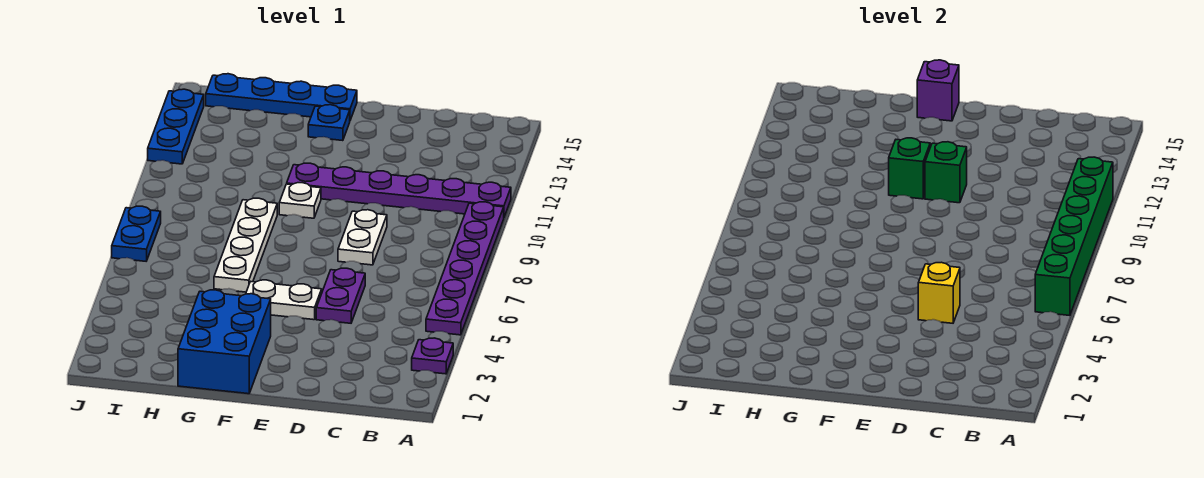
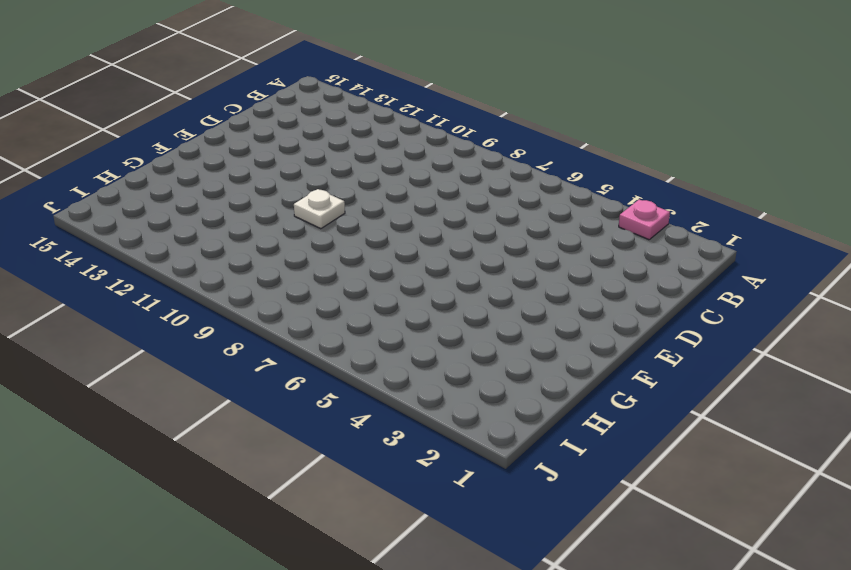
pink plate A3 level 1 -> purple plate A3 level 1
none -> purple plate A5:A10 level 1
none -> purple plate A11:F11 level 1
none -> purple plate D5:D6 level 1

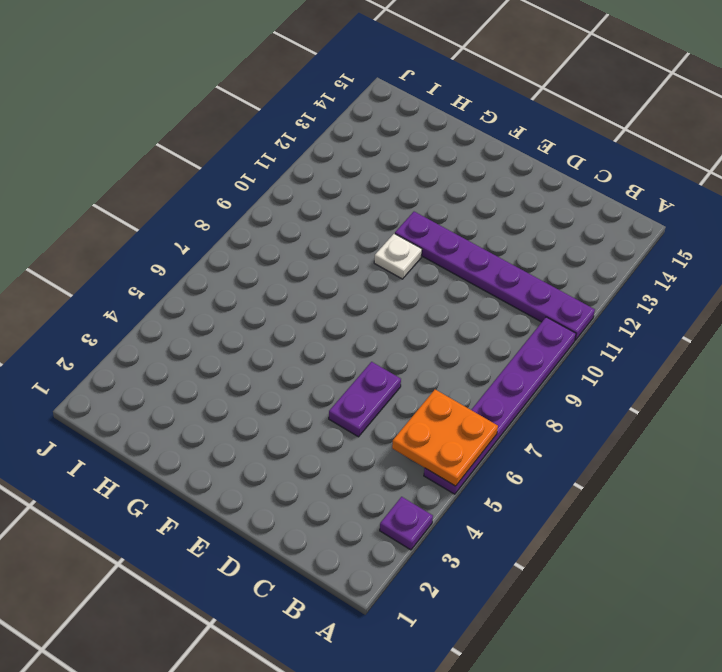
orange plate A5:B6 level 2 -> green brick A6:A11 level 2
none -> white plate D8:D9 level 1
none -> white plate E5:F5 level 1
none -> blue brick F1:G3 level 1

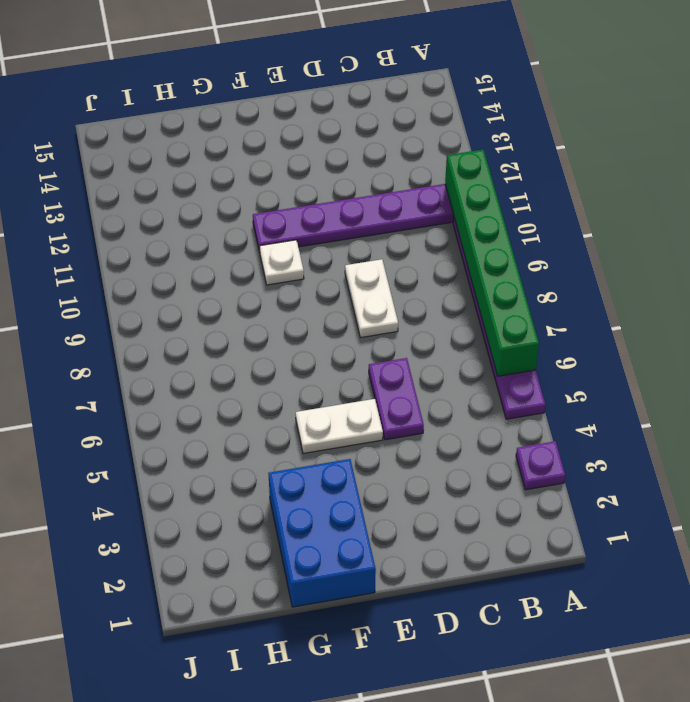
none -> blue plate F14 level 1
none -> blue plate F15:I15 level 1
none -> white plate G6:G9 level 1

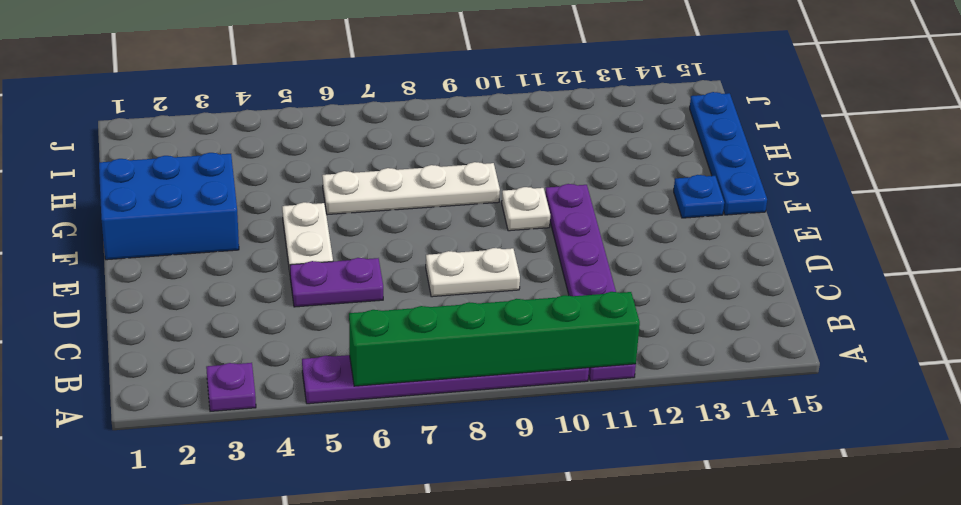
none -> blue plate J7:J8 level 1
none -> blue plate J12:J14 level 1
none -> yellow brick D5 level 2

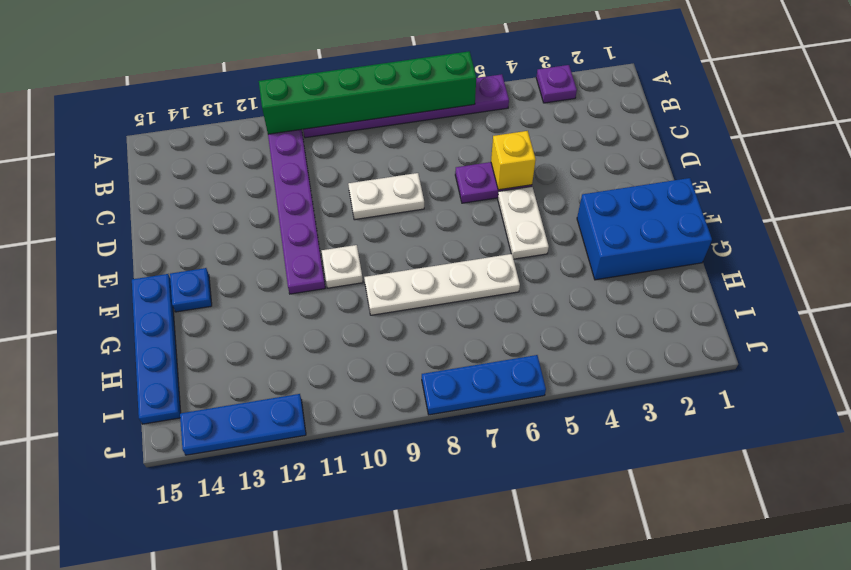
blue plate J6:J8 level 1 -> blue plate J7:J8 level 1
none -> green brick E11 level 2
none -> green brick F11 level 2
none -> purple brick F15 level 2

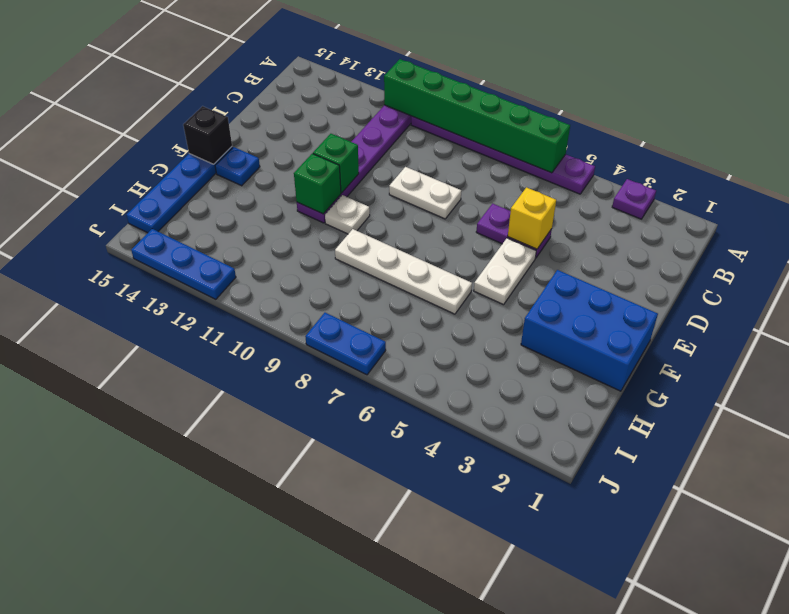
black brick F15 level 2 -> purple brick F15 level 2

